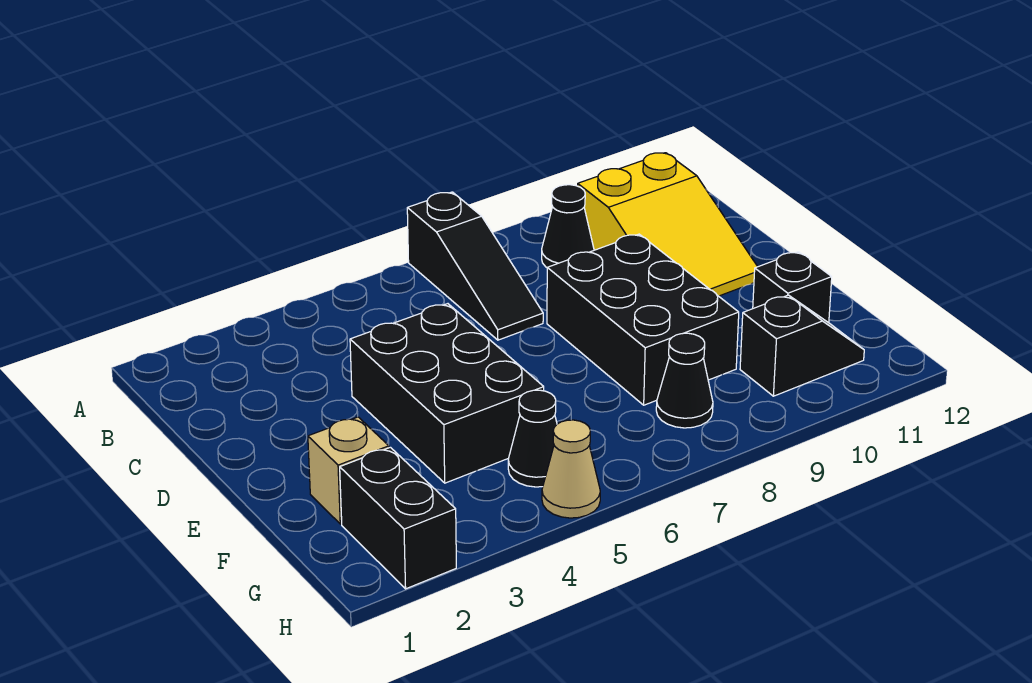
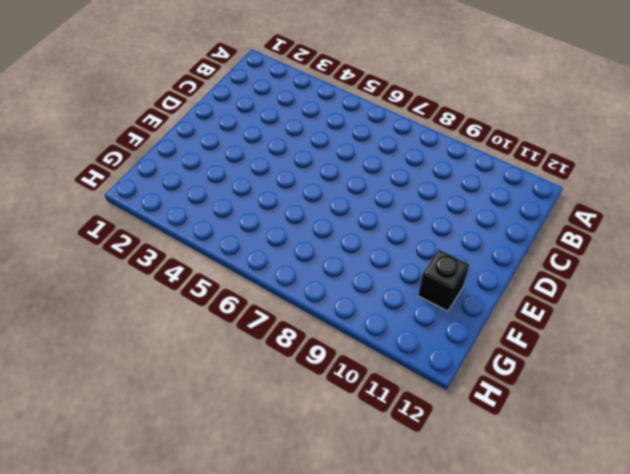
none -> black slope A7:C7 level 1 top A
none -> black cone B9 level 1
none -> yellow slope B10:D11 level 1 top B

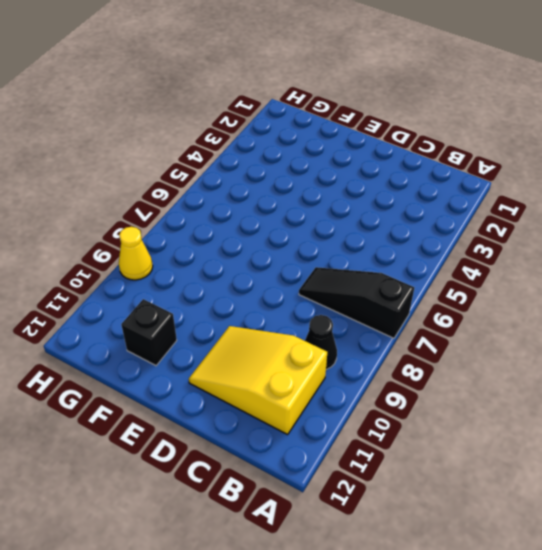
yellow cone H9 level 1 -> none
none -> black brick D4:F5 level 1
none -> black brick D8:F9 level 1
none -> tan brick F2 level 1

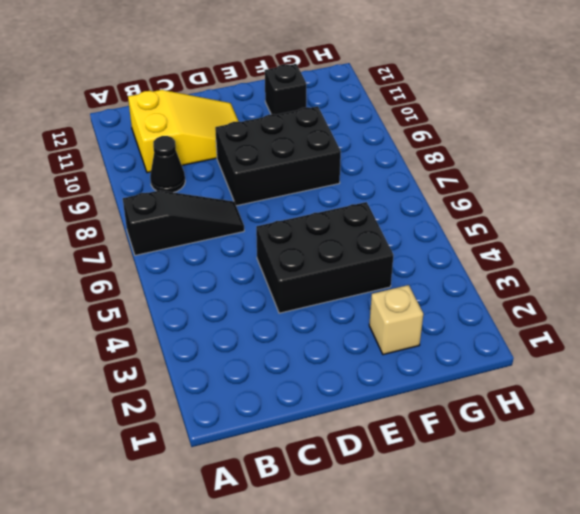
none -> black brick G2:H2 level 1
none -> black cone G5 level 1
none -> black cone G8 level 1

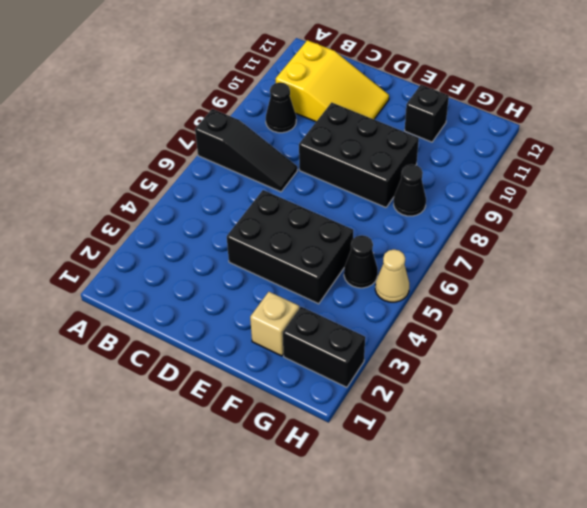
none -> black slope G10:G11 level 1 top 10

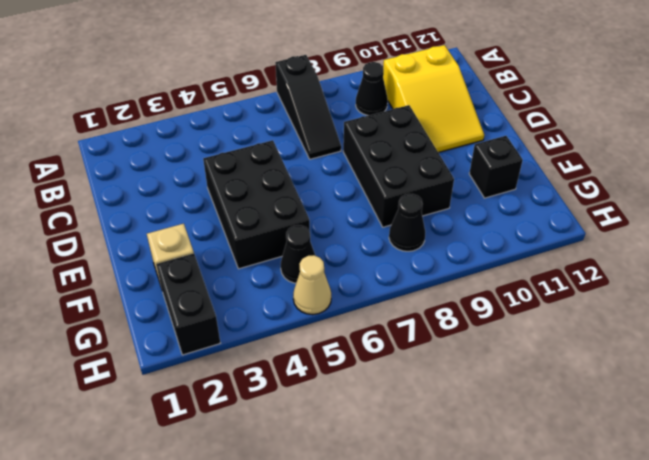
none -> black slope G10:G11 level 1 top 10

